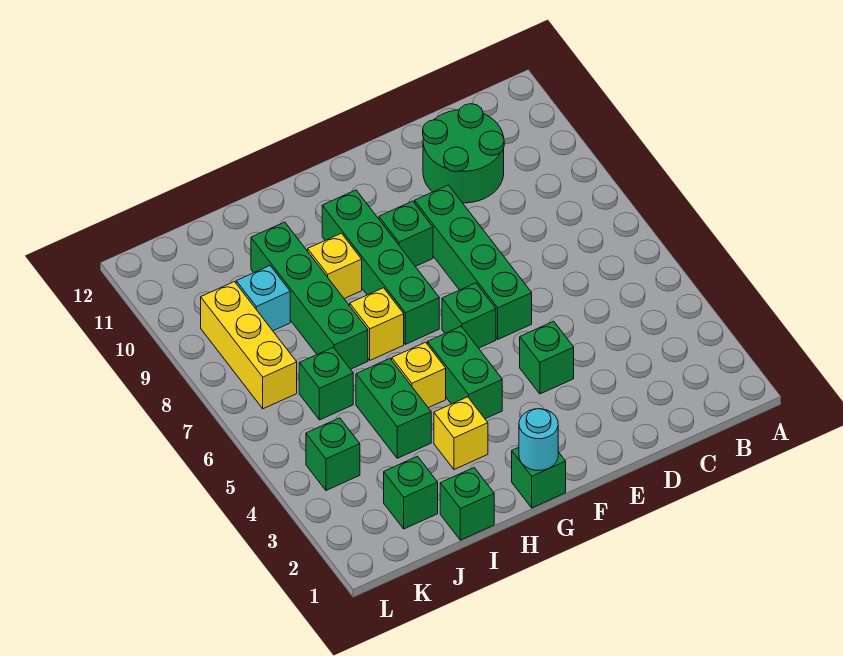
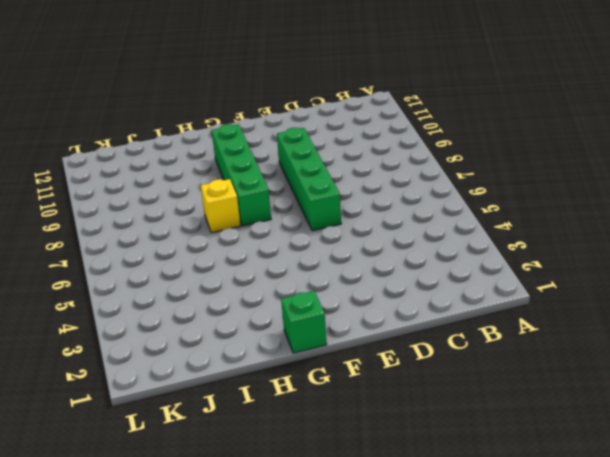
none -> green round brick C10:D11 level 1
none -> green brick E4 level 1
none -> green brick F6 level 1

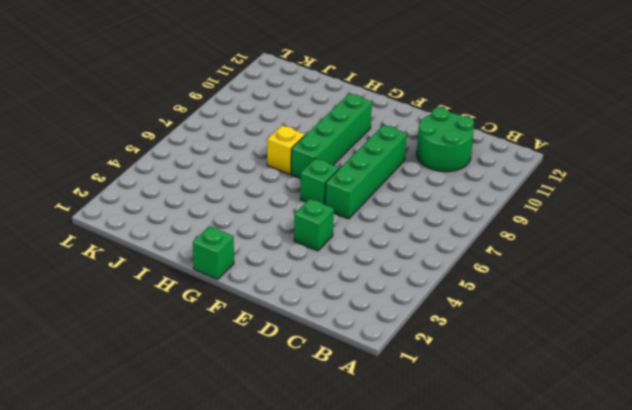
none -> green brick F9 level 1
none -> green brick G4:G5 level 1
none -> yellow brick H3 level 1

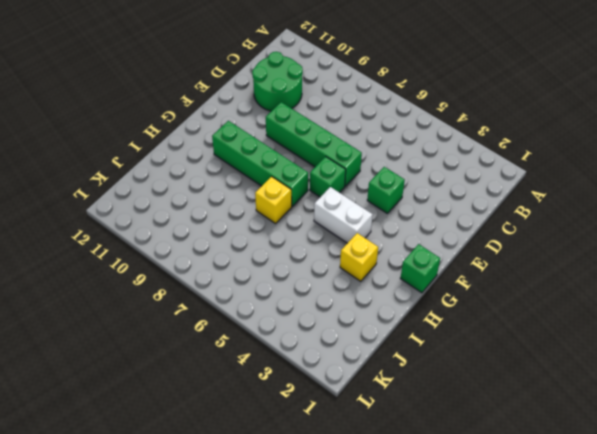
white brick G4:G5 level 1 -> green brick G4:G5 level 1
none -> green brick F9 level 1
none -> yellow brick H5 level 1
none -> yellow brick H9 level 1

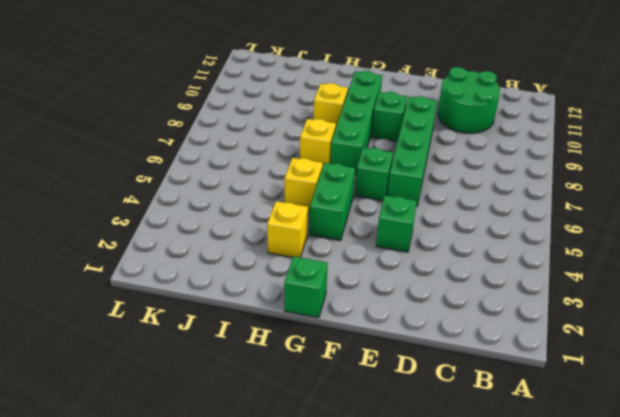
none -> green brick I1 level 1
none -> green brick I4:I5 level 1
none -> green brick I7:I10 level 1

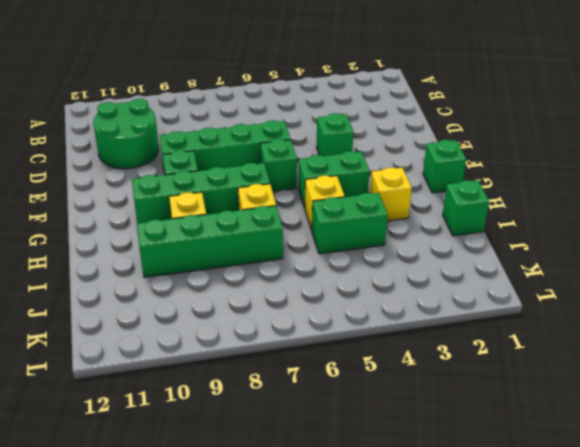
none -> green brick J2 level 1
none -> green brick J6 level 1
none -> cyan brick J9 level 1

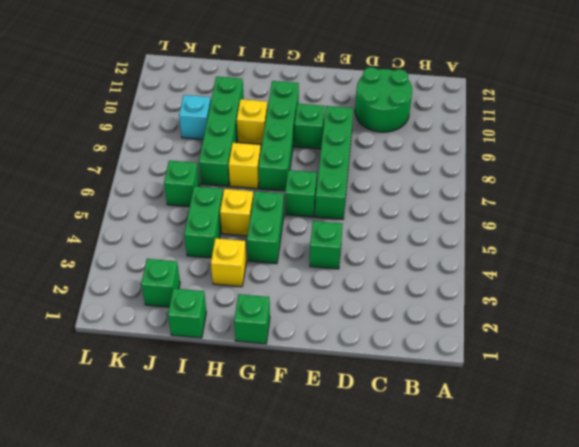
none -> green brick K4 level 1
none -> yellow brick K7:K9 level 1
none -> cyan round brick G1 level 2

